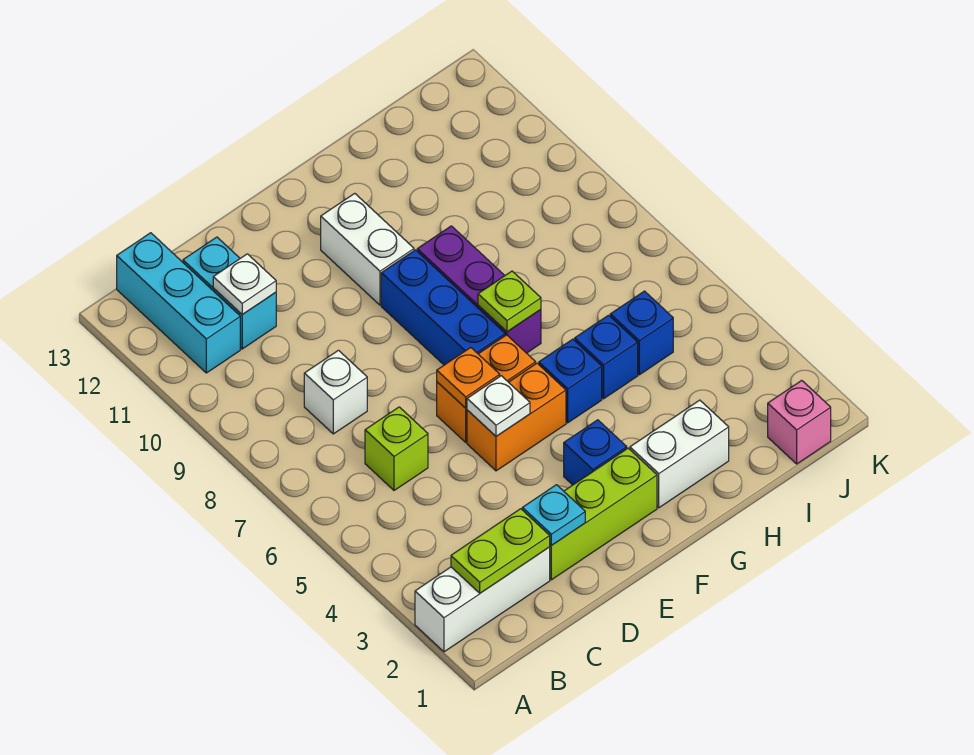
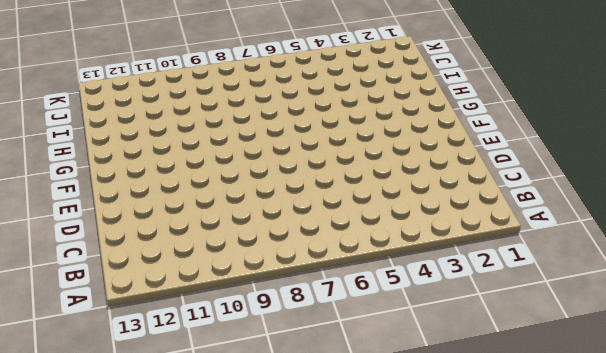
none -> white brick A2:C2 level 1
none -> cyan brick B11:B13 level 1
none -> lime brick C6 level 1

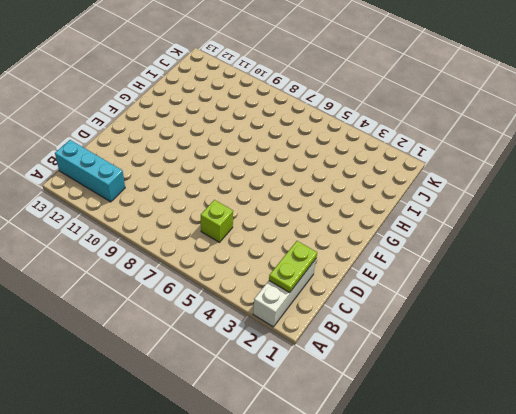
none -> white brick C8 level 1
none -> cyan brick C11:C12 level 1
none -> lime brick D2:F2 level 1

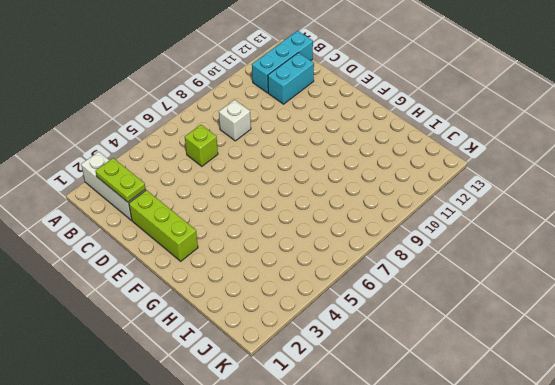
none -> orange brick E5:F5 level 1
none -> orange brick E6:F6 level 1
none -> blue brick F3 level 1

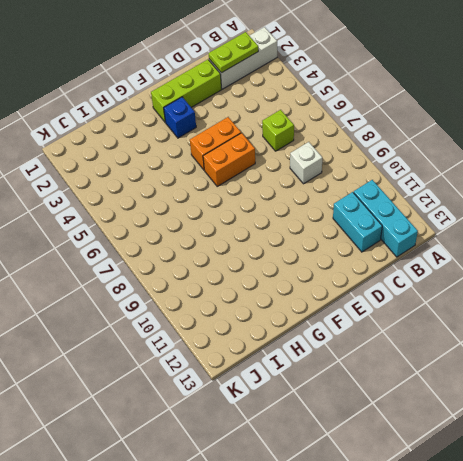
none -> blue brick F7:F9 level 1
none -> white brick F10:F11 level 1
none -> white brick G2:H2 level 1

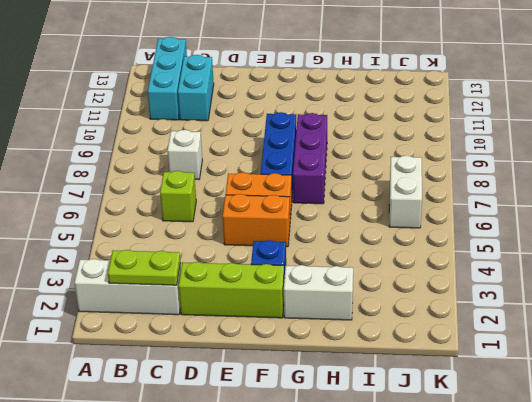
white brick J6:J7 level 1 -> white brick F10:F11 level 1
none -> blue brick G5 level 1
none -> blue brick H5 level 1
none -> blue brick I5 level 1

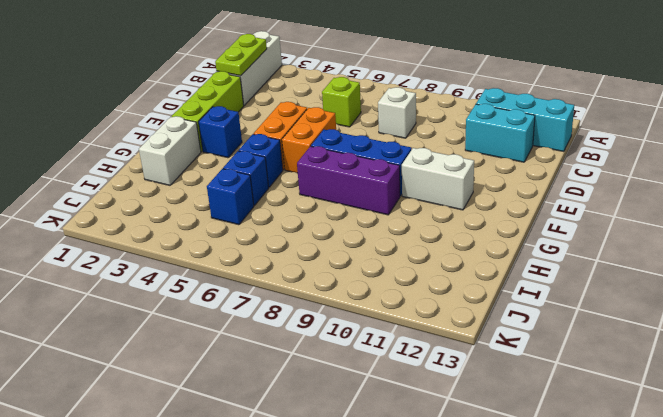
none -> pink brick J1 level 1
none -> white plate C11 level 2
none -> cyan plate D2 level 2

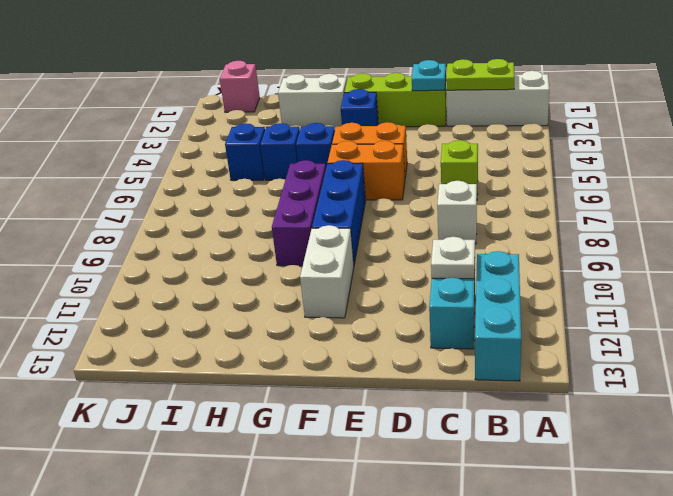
none -> white plate E5 level 2
none -> orange plate E6 level 2
none -> lime plate G7 level 2

